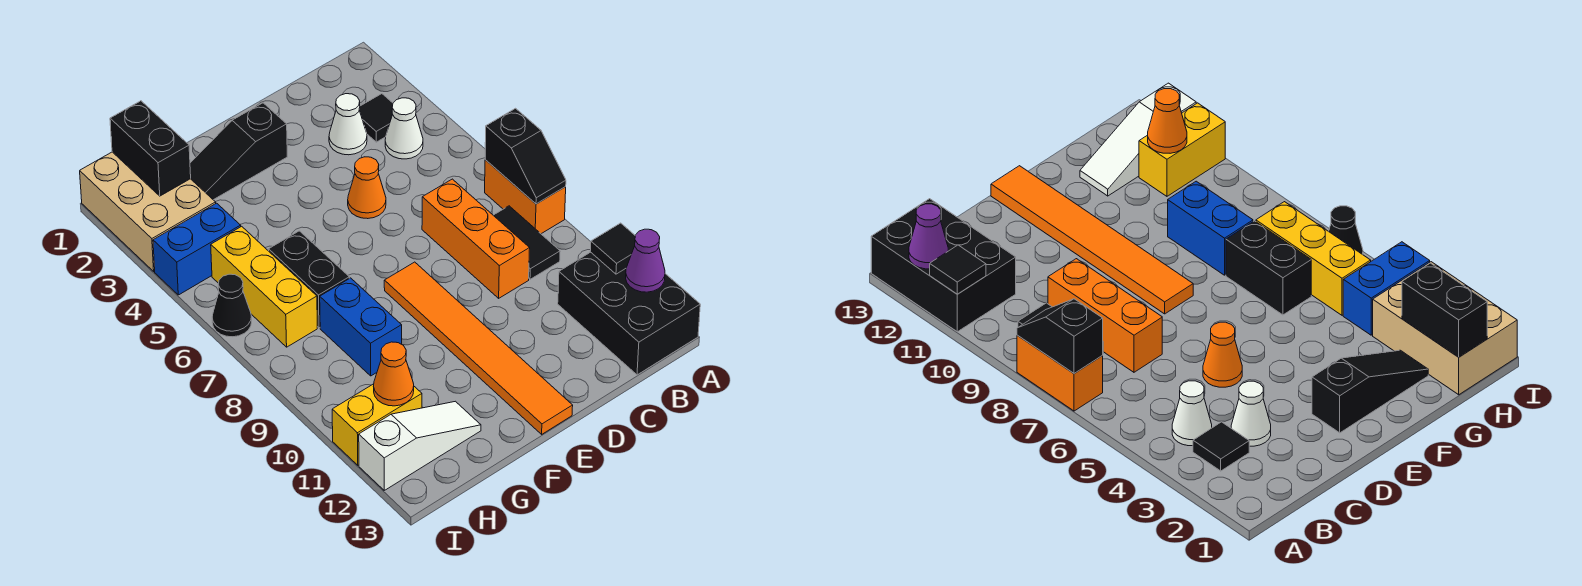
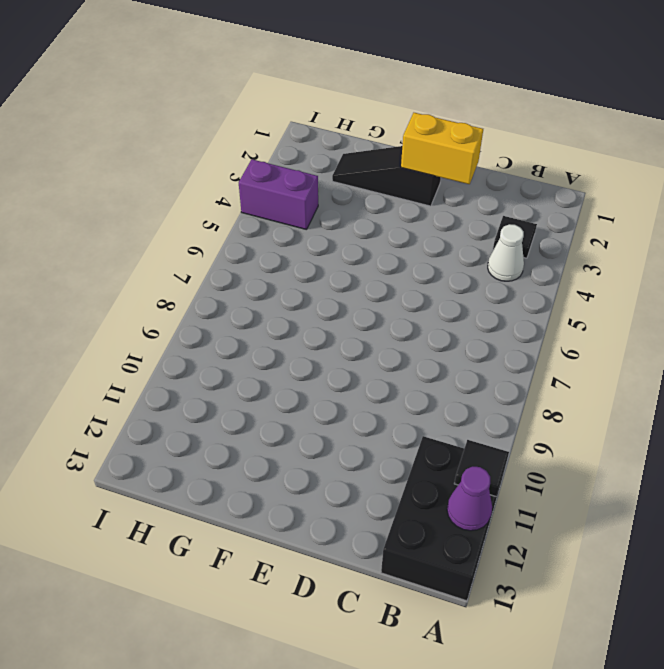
yellow brick D2:E2 level 2 -> yellow brick H11:I11 level 1
purple brick H4:I4 level 1 -> blue brick H4:I4 level 1
none -> orange brick A7:A8 level 1
none -> black tile B8:B9 level 1
none -> white cone C3 level 1

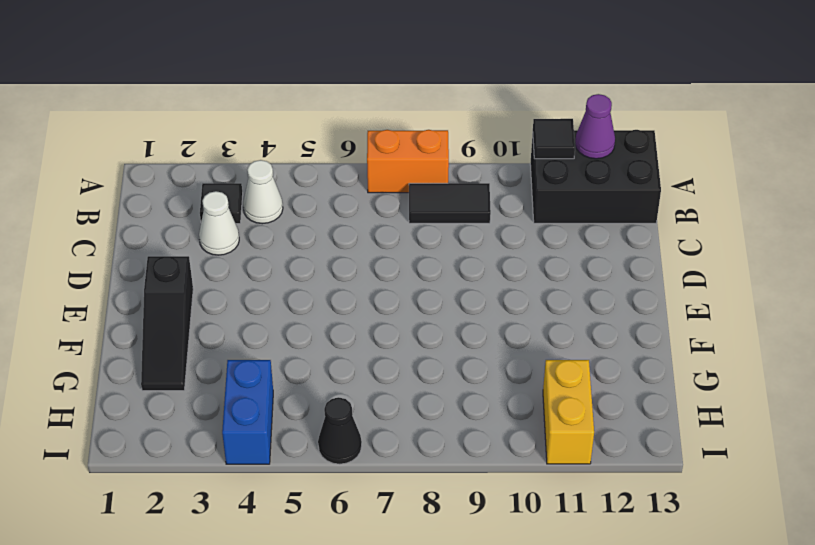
none -> orange brick C7:C9 level 1
none -> orange cone D5 level 1
none -> orange tile E8:E13 level 1

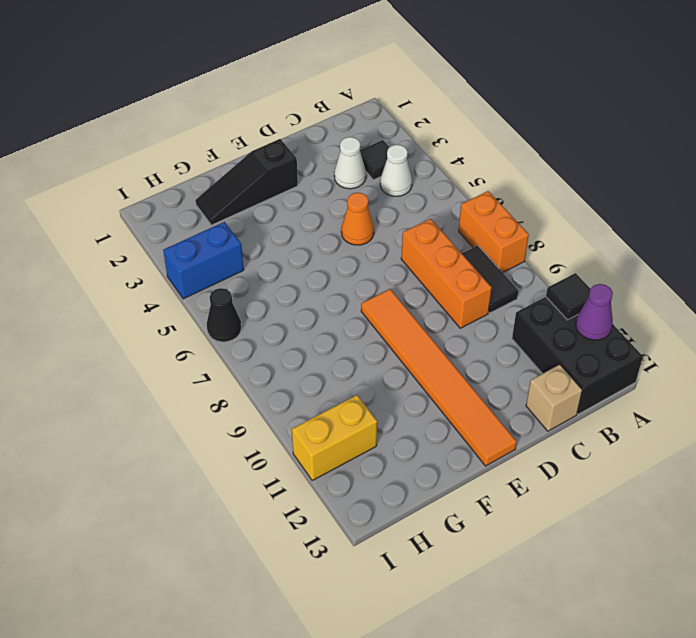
tan brick C13 level 1 -> none
none -> black brick G6:G7 level 1
none -> blue brick G8:G9 level 1
none -> white slope G12:I12 level 1 top I

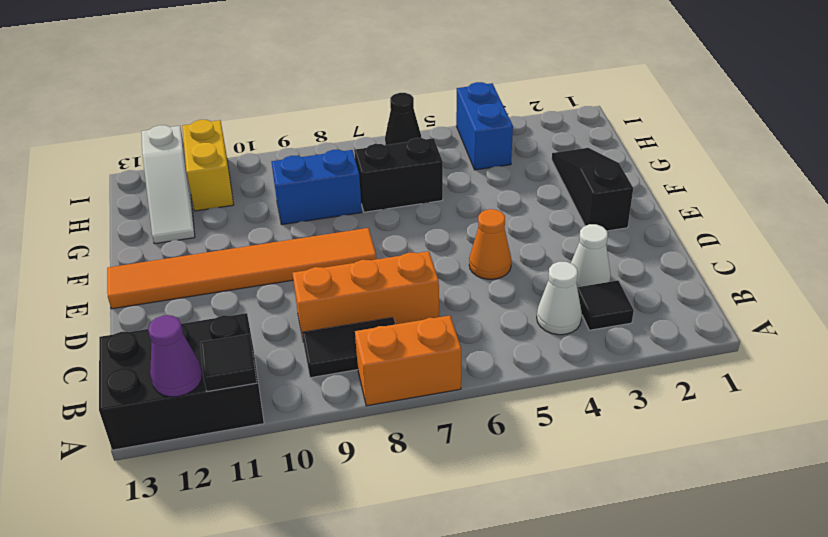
none -> tan brick H1:I3 level 1
none -> yellow brick H5:H7 level 1
none -> black slope A7:A8 level 2 top 7

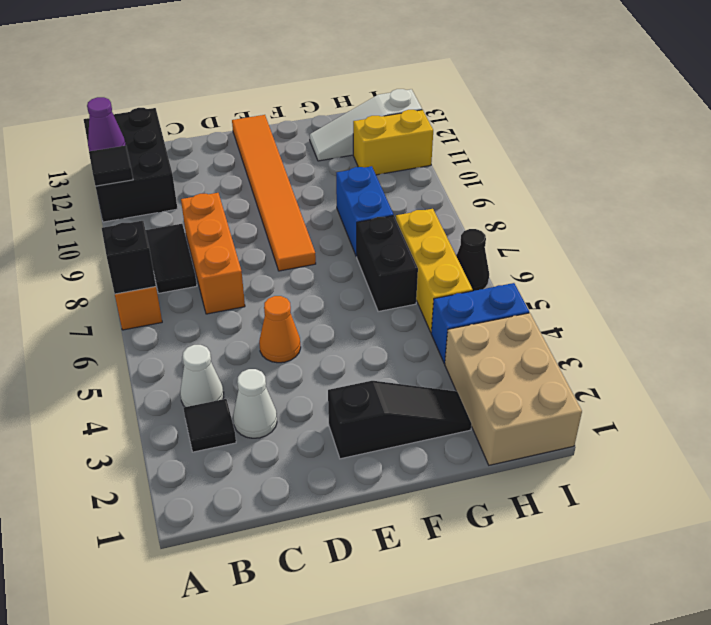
none -> black brick H1:H2 level 2
none -> orange cone H11 level 2

